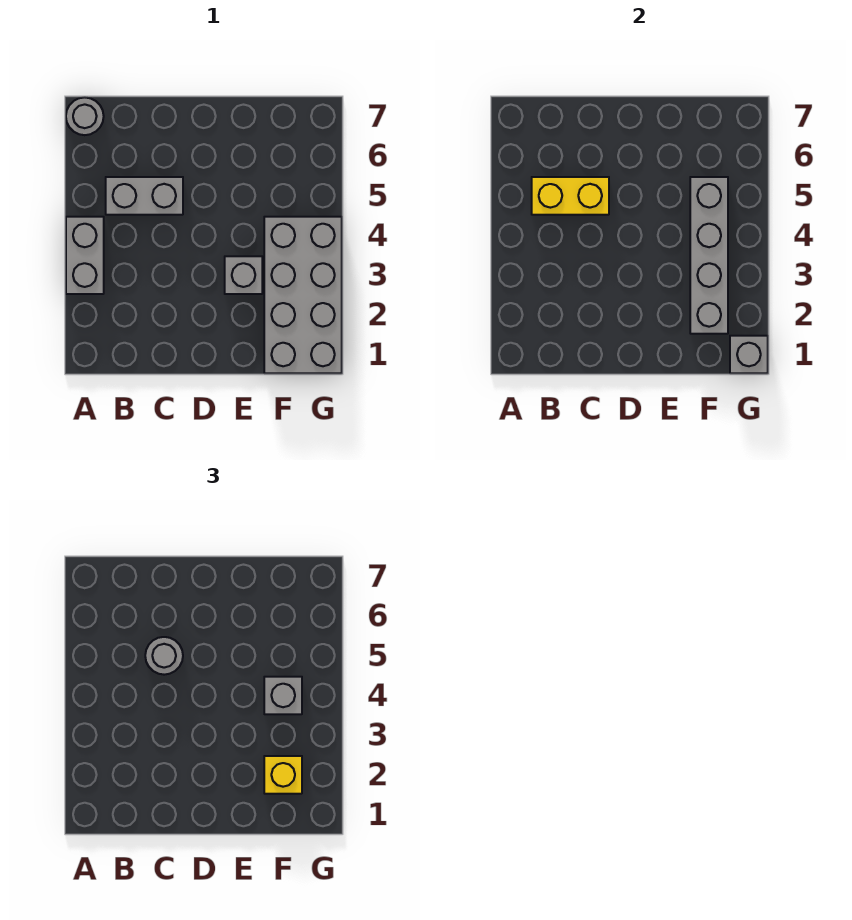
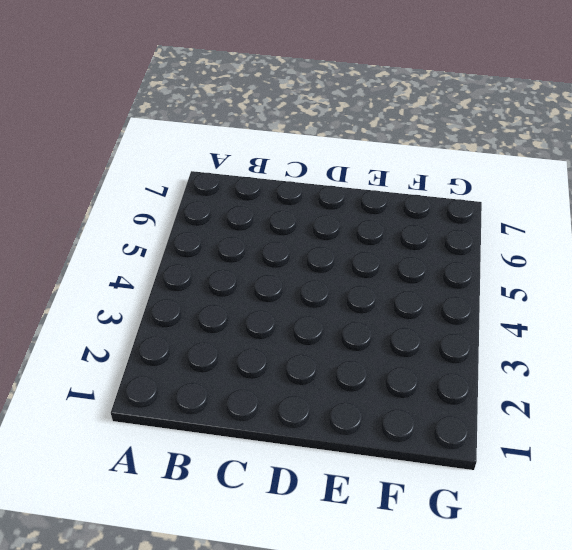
none -> grey brick A3:A4 level 1
none -> grey round brick A7 level 1

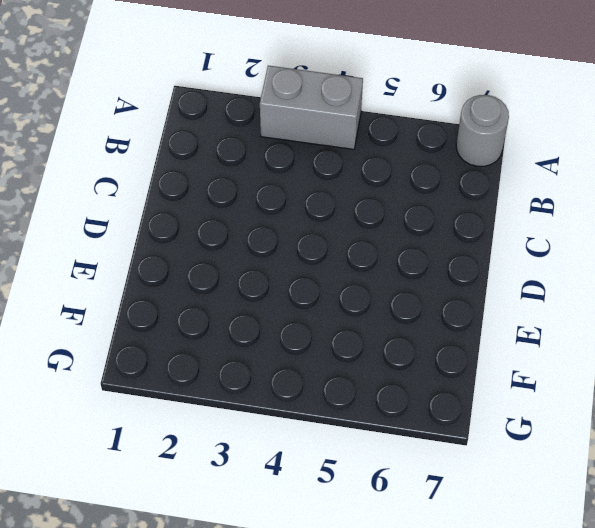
none -> grey brick B5:C5 level 1
none -> grey brick E3 level 1

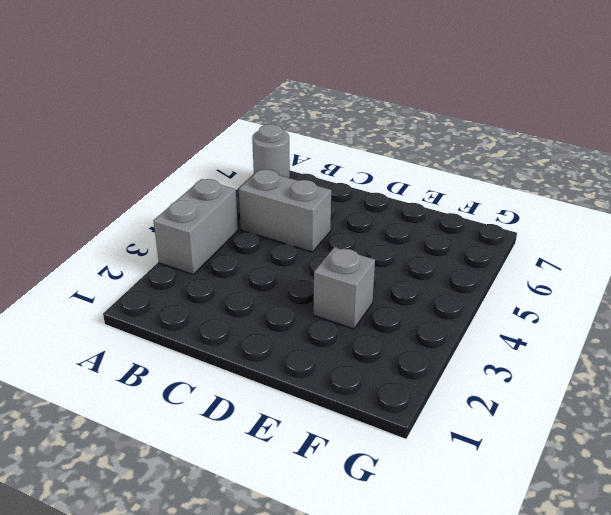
none -> grey brick F1:G4 level 1
none -> yellow brick B5:C5 level 2

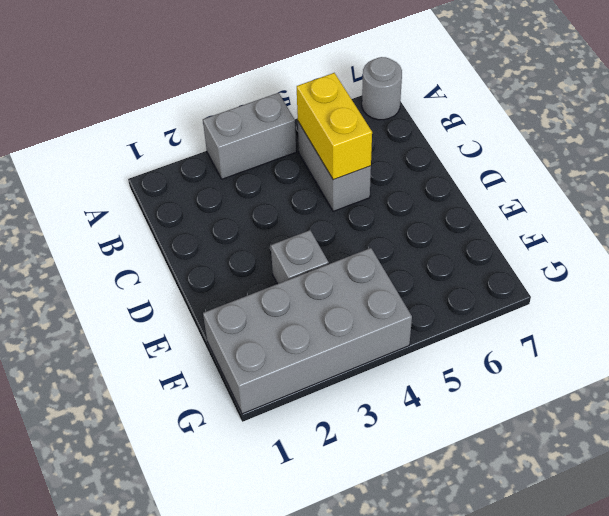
none -> grey brick F2:F5 level 2
none -> grey brick G1 level 2

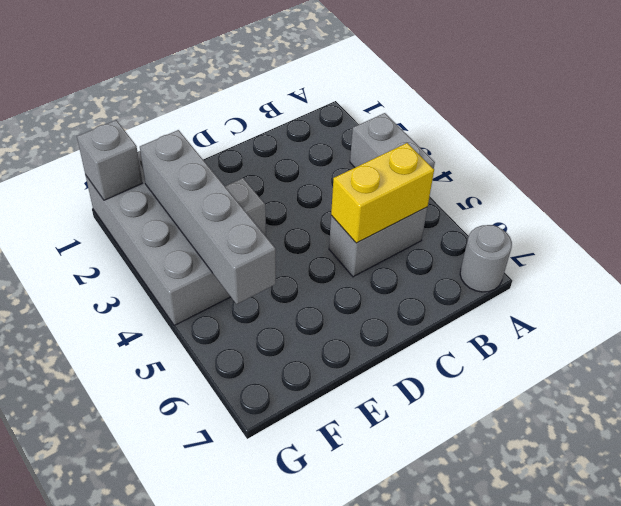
none -> grey round brick C5 level 3
none -> yellow brick F2 level 3

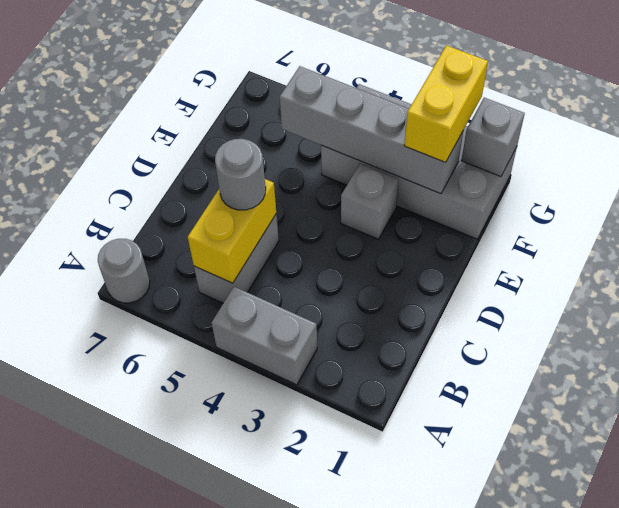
yellow brick F2:G2 level 3 -> yellow brick F2 level 3
none -> grey brick F4 level 3

